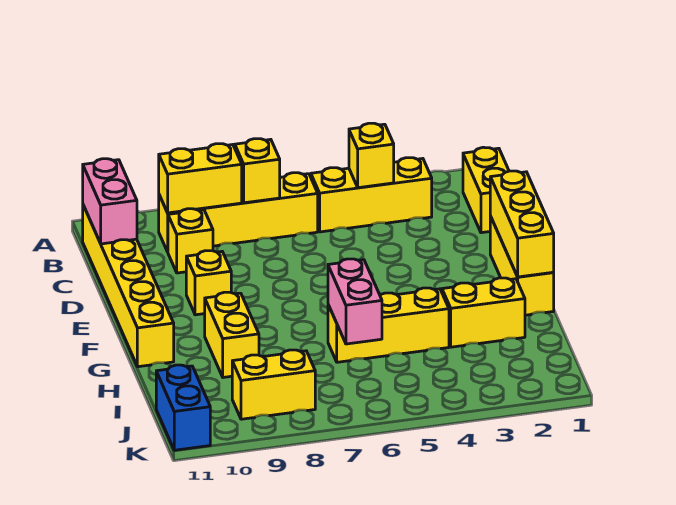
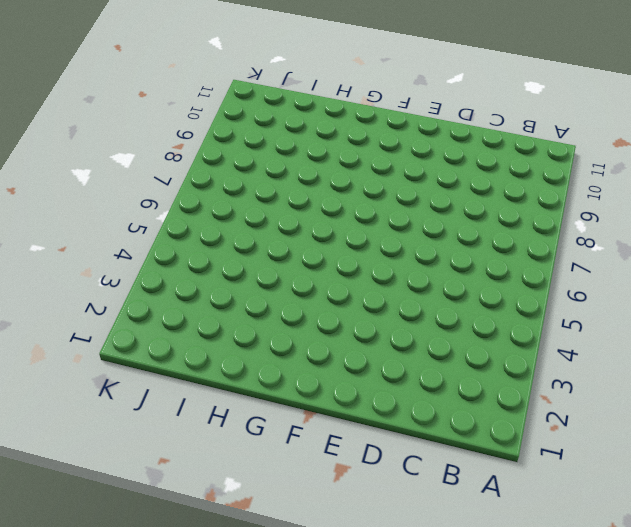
none -> yellow brick B1:C1 level 1
none -> yellow brick B3:B5 level 1
none -> yellow brick B6:B9 level 1

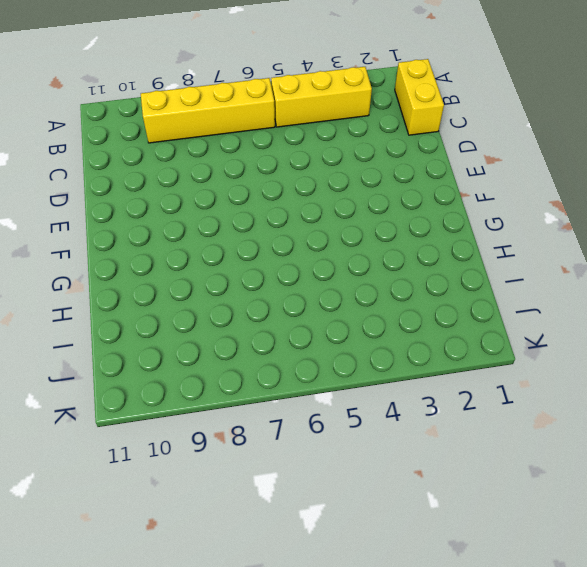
none -> yellow brick B11:G11 level 1
none -> yellow brick C9 level 1
none -> yellow brick E1:G1 level 1

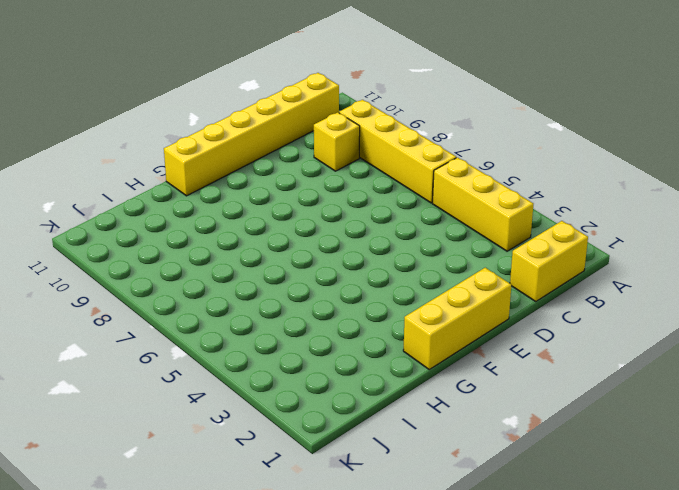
none -> yellow brick E9 level 1
none -> yellow brick G9:H9 level 1
none -> yellow brick H2:H3 level 1

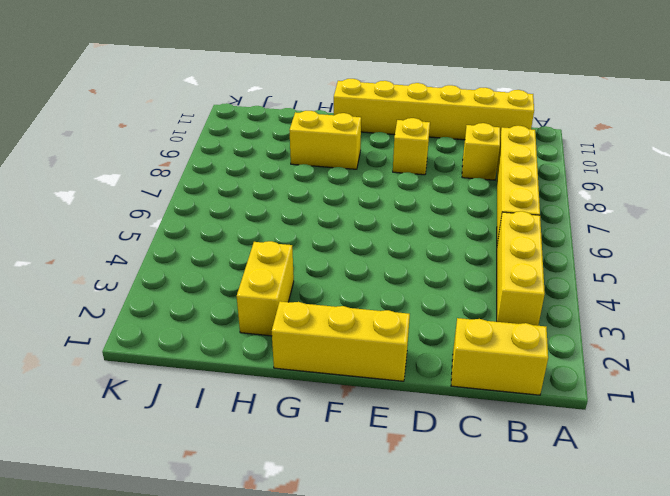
none -> yellow brick H4:H6 level 1
none -> yellow brick J8:J9 level 1
none -> blue brick J11:K11 level 1

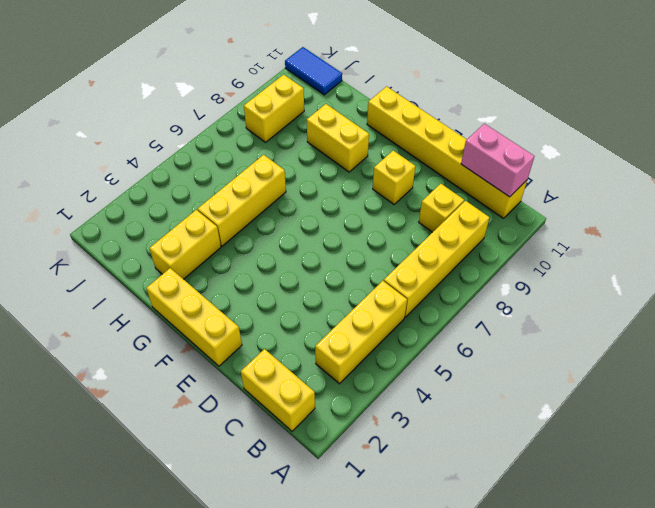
blue tile J11:K11 level 1 -> blue brick J11:K11 level 1
none -> yellow brick B4 level 2
none -> yellow brick B7 level 2
none -> yellow brick B8:B9 level 2

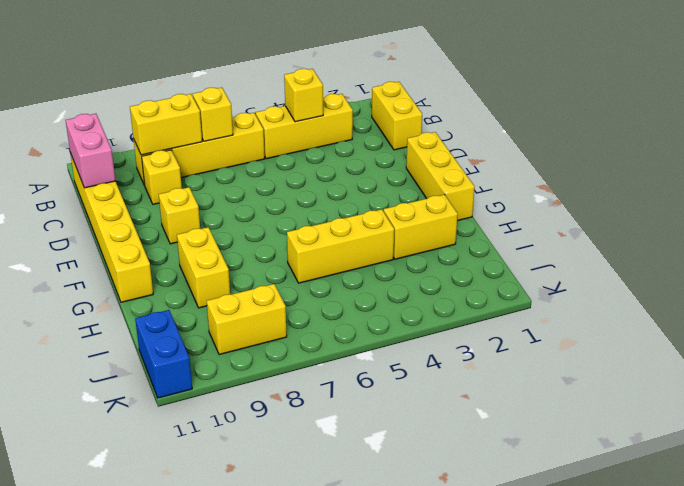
none -> yellow brick E1:G1 level 2
none -> pink brick H6:I6 level 2

